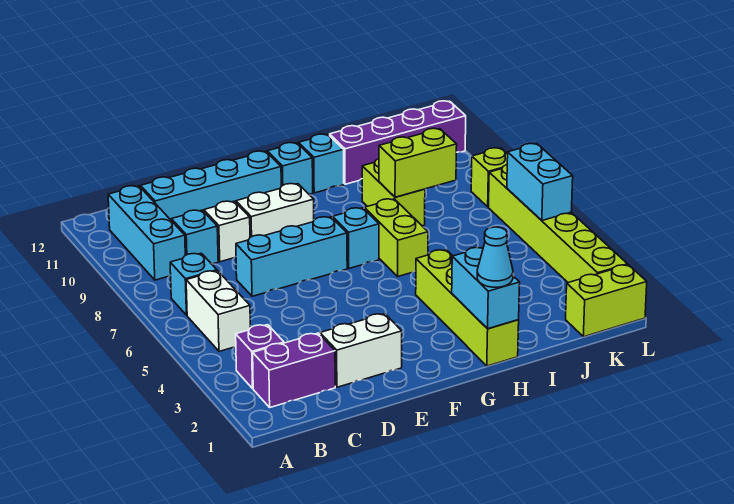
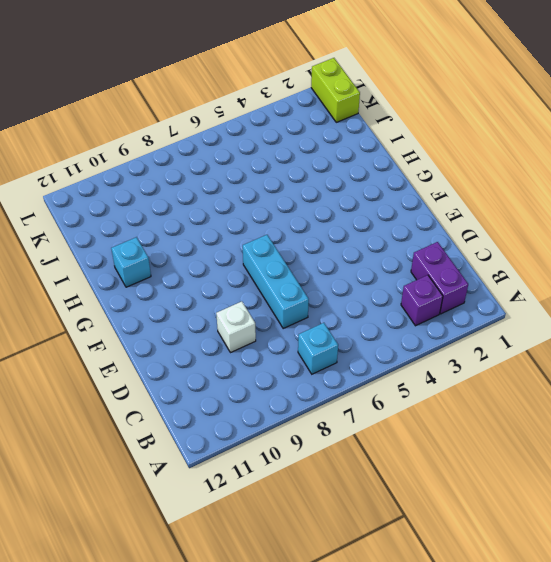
none -> white brick B5:B6 level 1
none -> cyan brick B9:B11 level 1
none -> cyan brick C9 level 1

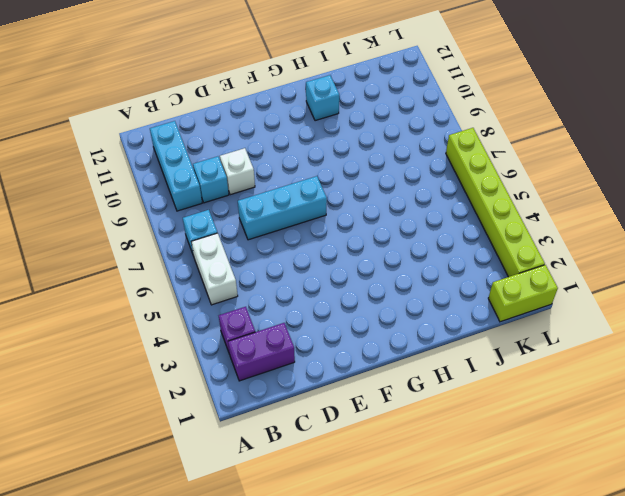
none -> cyan brick C11:F11 level 1
none -> white brick D2:E2 level 1
none -> white brick E9:F9 level 1

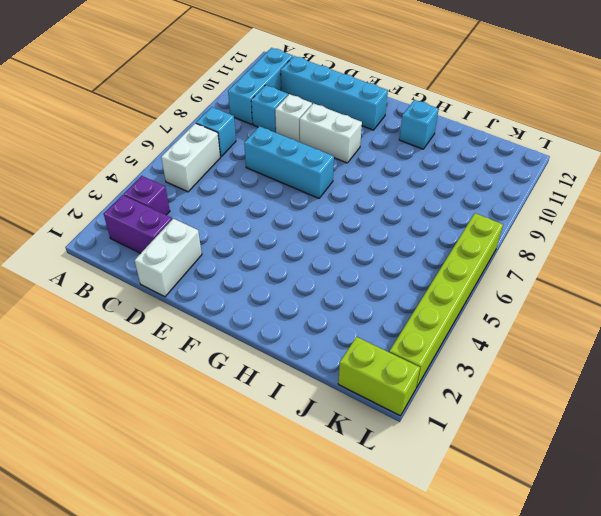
white brick D1:D2 level 1 -> white brick D2:E2 level 1
none -> cyan brick G7 level 1
none -> cyan brick G11 level 1
none -> lime brick H1:H4 level 1

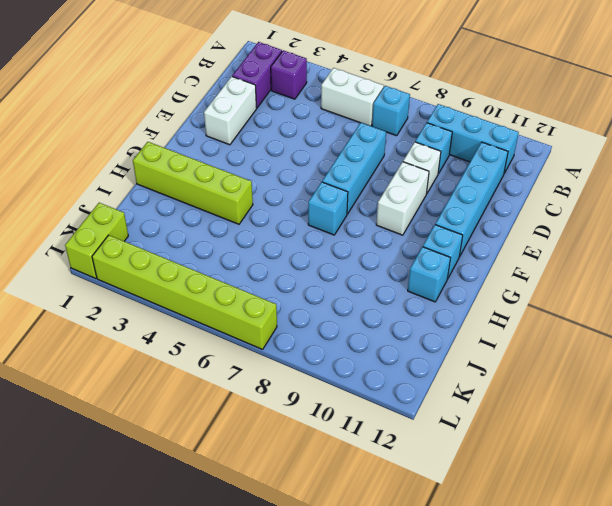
none -> lime brick H6:H7 level 1
none -> lime brick I8:I9 level 1
none -> purple brick I11:L11 level 1

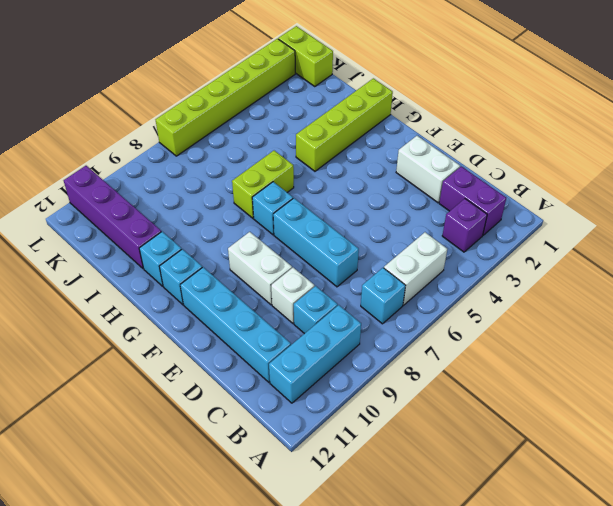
none -> lime brick I8:I9 level 1
none -> lime brick L8 level 1
none -> cyan brick H1:H2 level 2

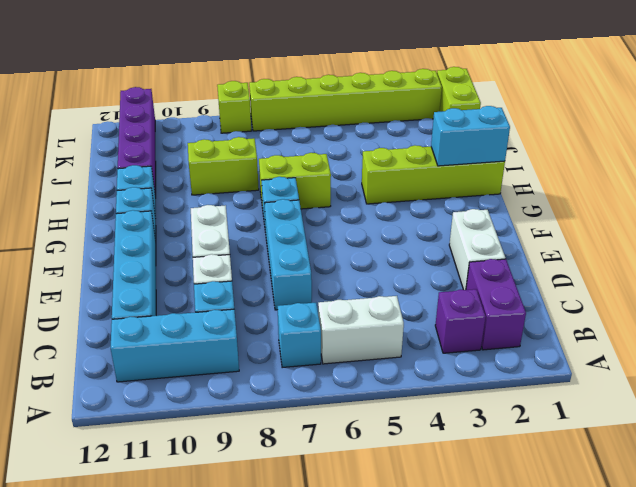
none -> lime brick I8:J8 level 2
none -> cyan brick L5:L6 level 2
none -> cyan cone H1 level 3

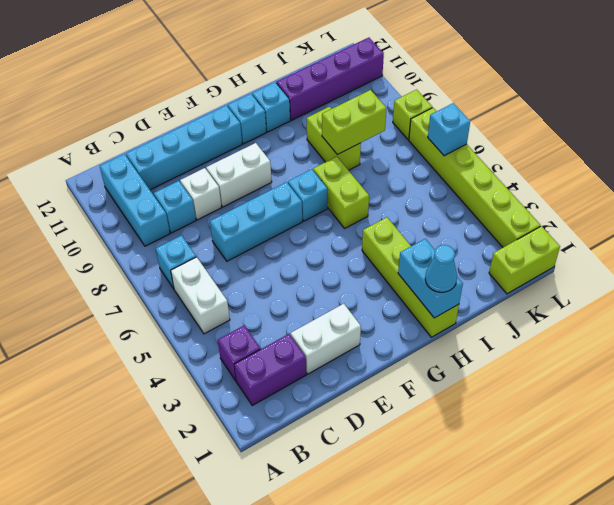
cyan brick L6 level 2 -> cyan brick L5:L6 level 2

